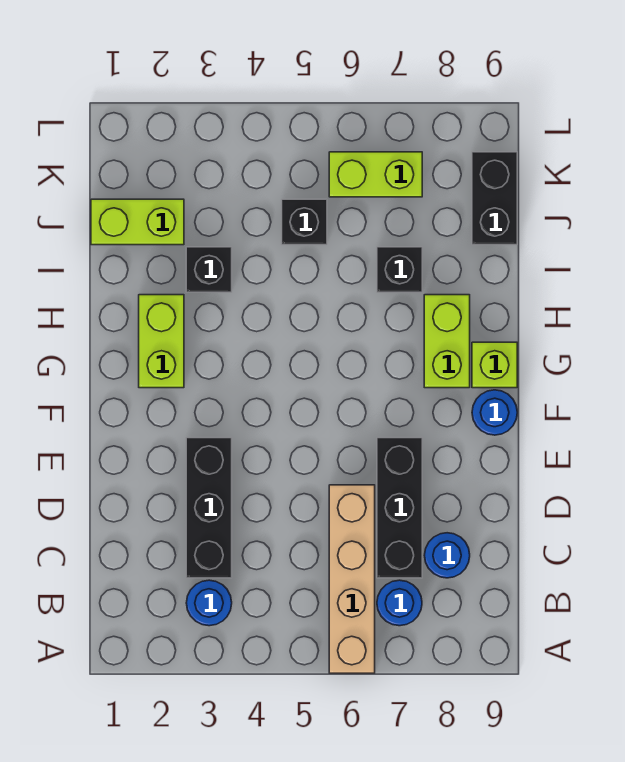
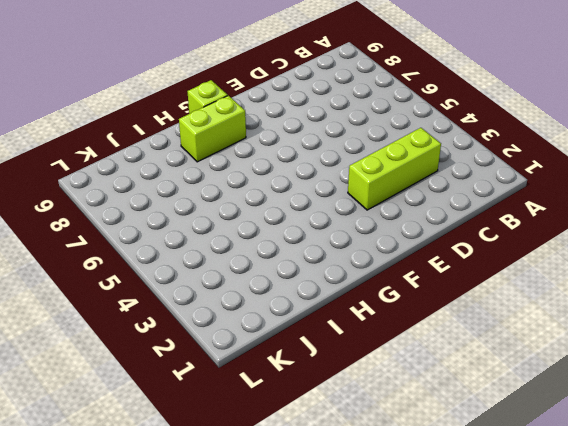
lime brick C3:E3 level 1 -> black brick C3:E3 level 1
none -> tan brick A6:D6 level 1
none -> blue round brick B3 level 1
none -> blue round brick B7 level 1

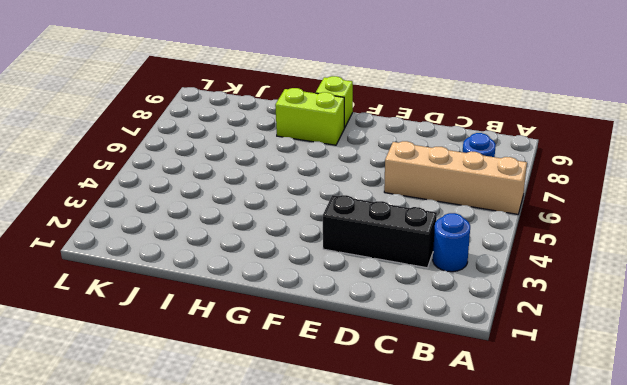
none -> black brick C7:E7 level 1
none -> blue round brick C8 level 1
none -> blue round brick F9 level 1

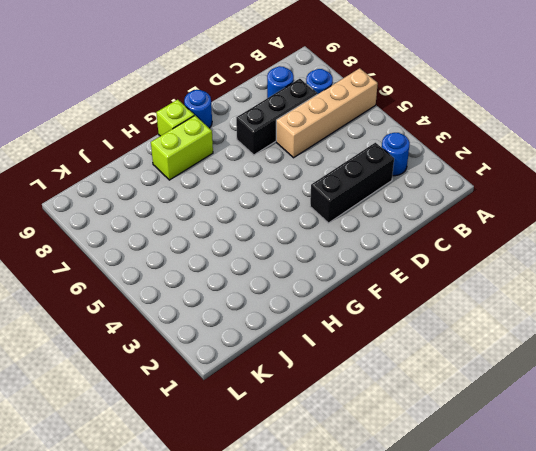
none -> lime brick G2:H2 level 1
none -> black brick I3 level 1
none -> black brick I7 level 1

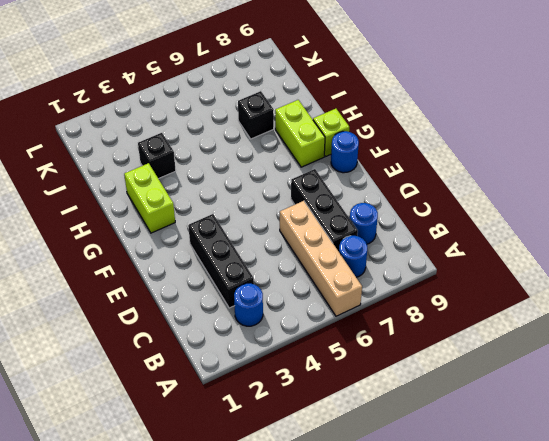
none -> lime brick J1:J2 level 1
none -> black brick J5 level 1
none -> black brick J9:K9 level 1

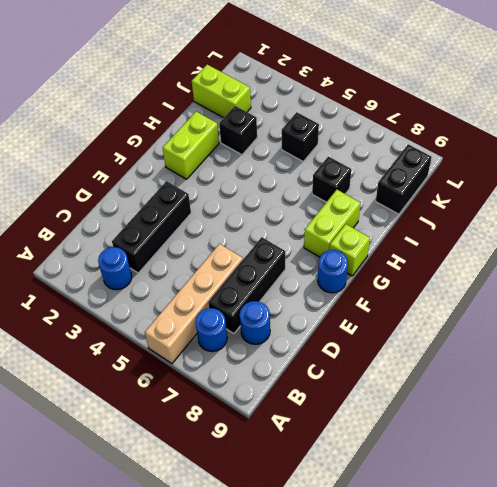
none -> lime brick K6:K7 level 1

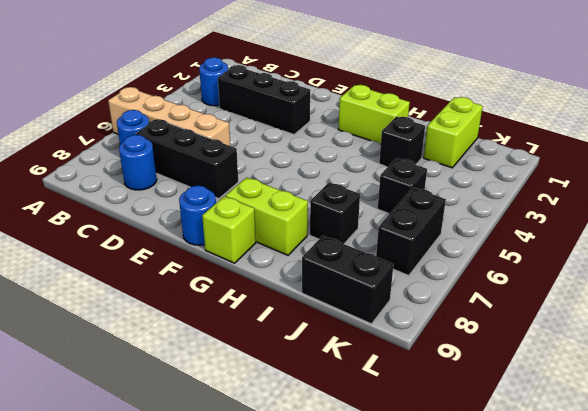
black brick K6:K7 level 1 -> lime brick K6:K7 level 1

